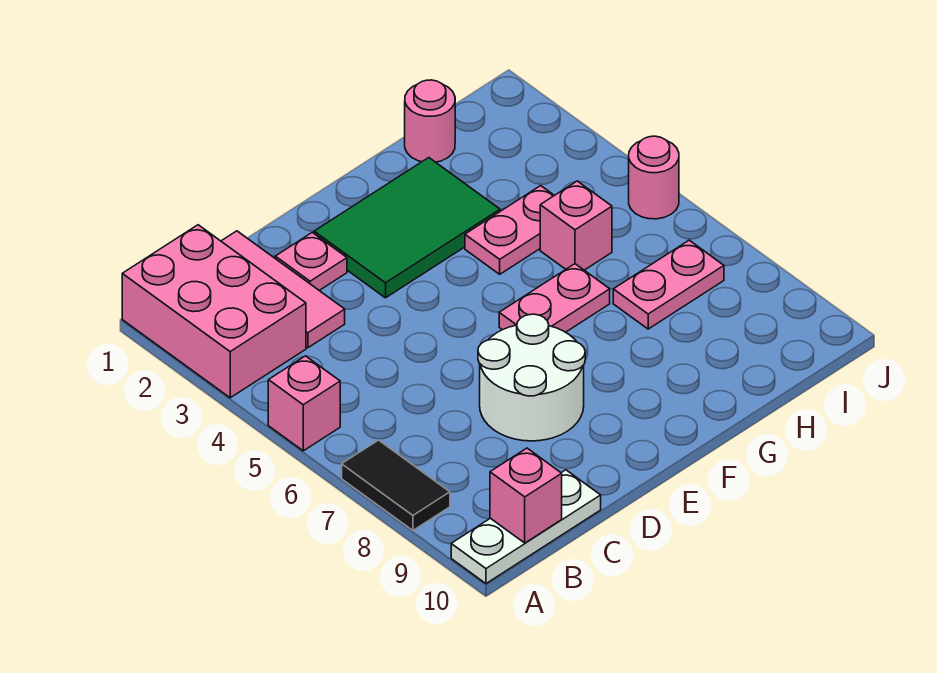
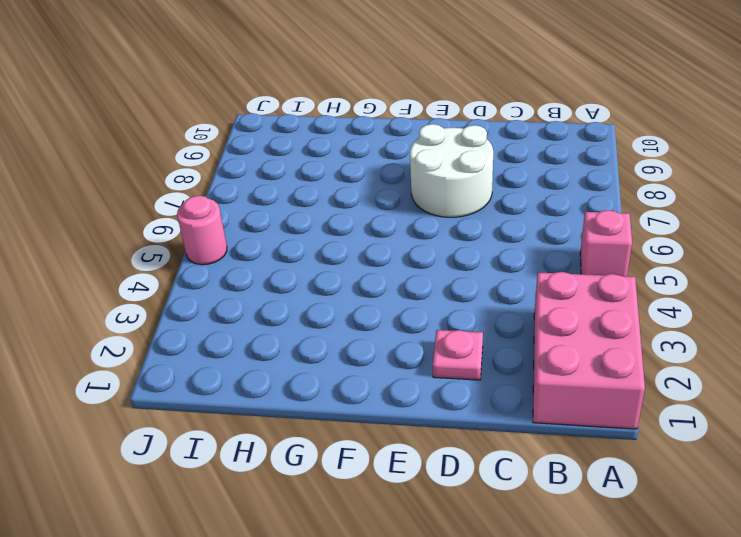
none -> black tile A7:A8 level 1
none -> white plate A10:C10 level 1
none -> pink tile C1:C3 level 1

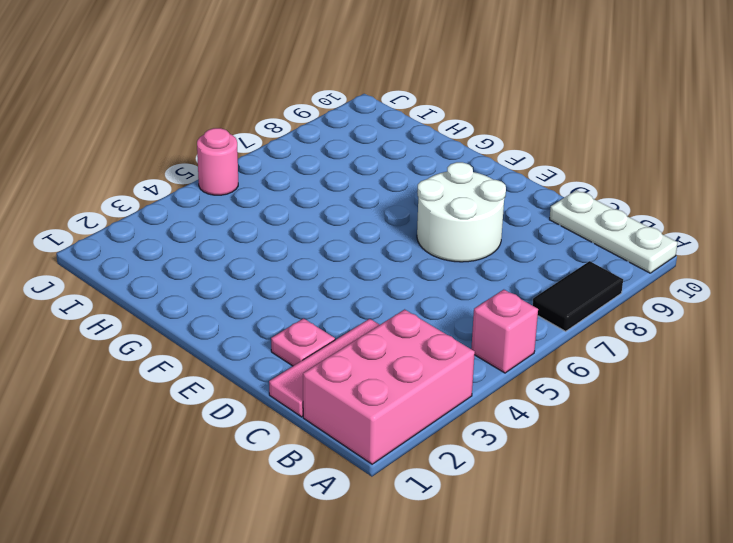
none -> green tile E2:G3 level 1
none -> pink plate F6:G6 level 1
none -> pink plate G4:H4 level 1

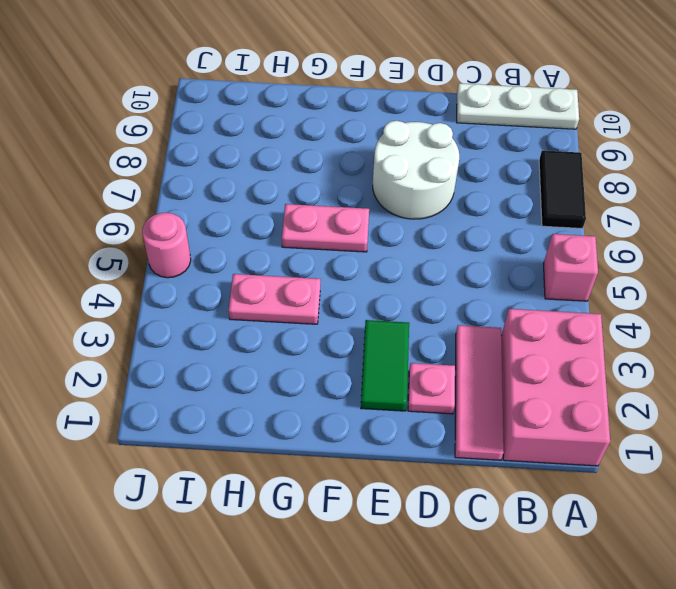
green tile E2:E3 level 1 -> green tile E2:G3 level 1
none -> pink round brick H1 level 1
none -> pink brick H5 level 1
none -> pink plate H7:I7 level 1

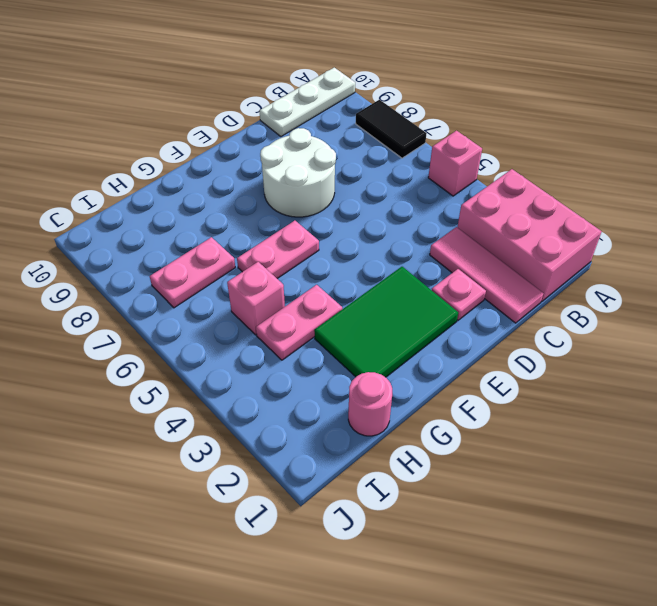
none -> pink round brick J5 level 1
none -> pink brick B10 level 2

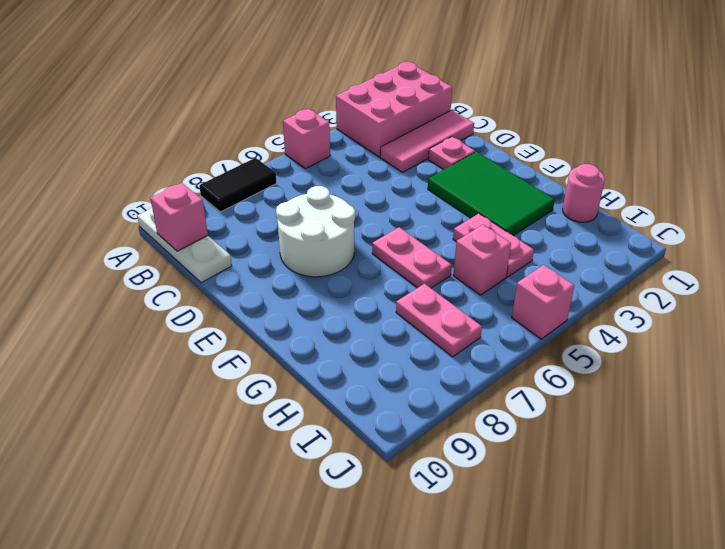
pink brick J5 level 1 -> pink round brick J5 level 1

